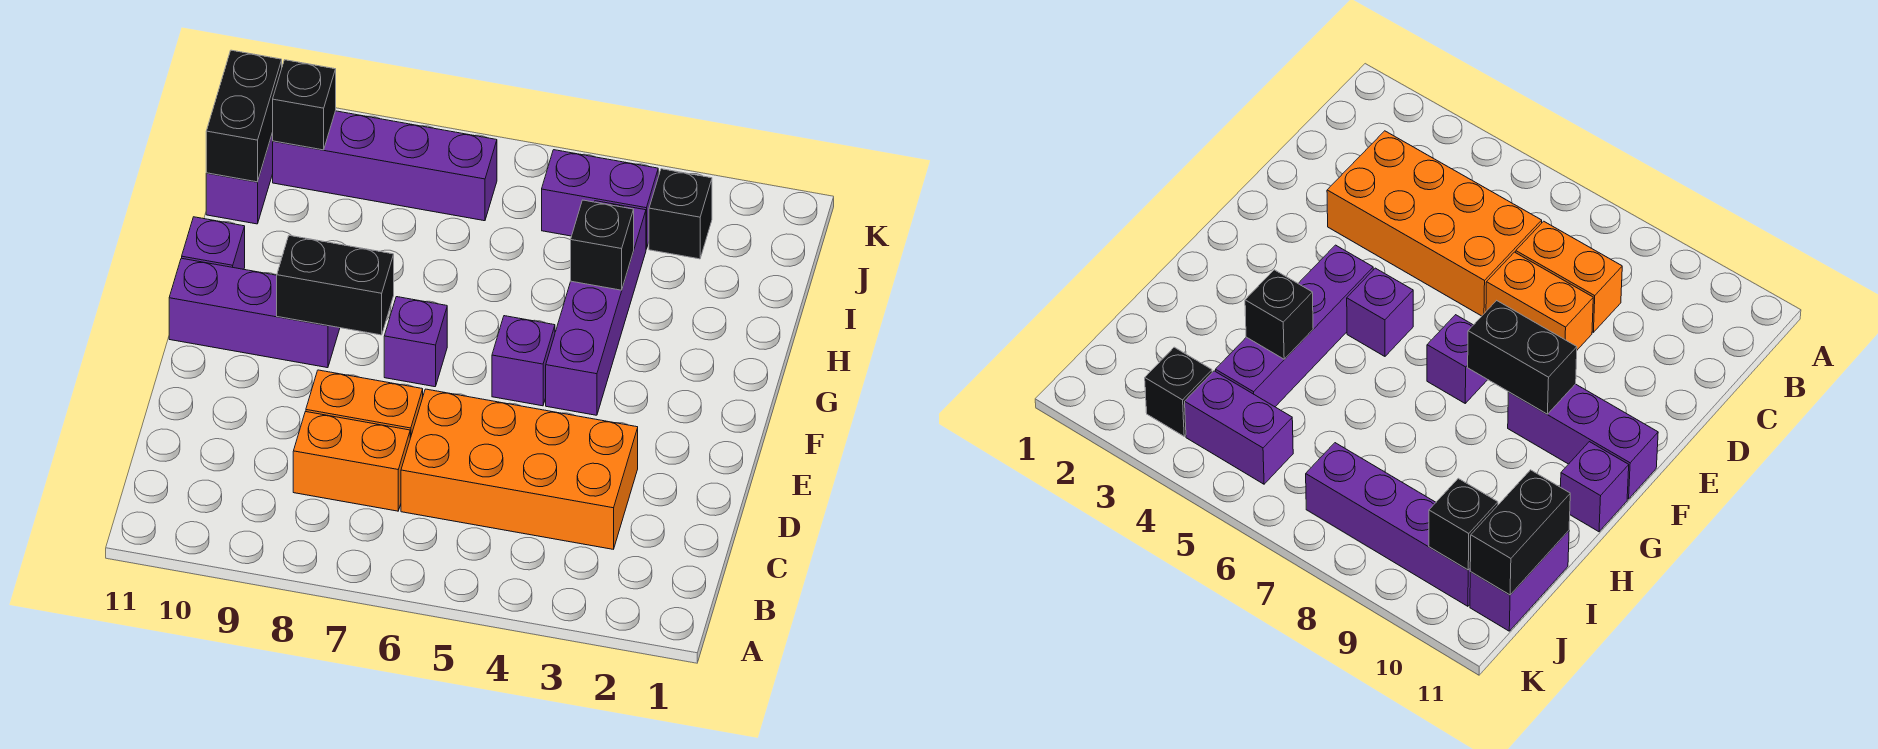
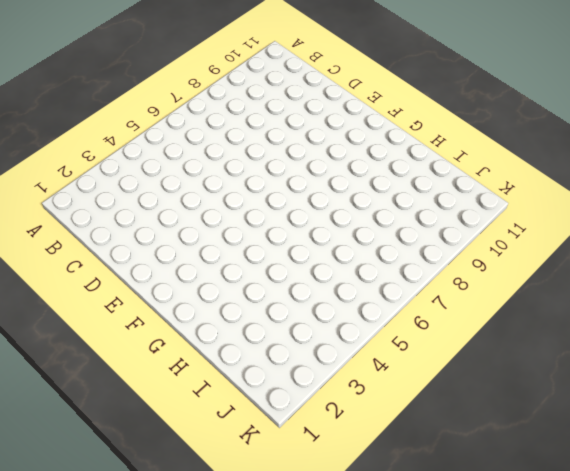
none -> orange brick C3:D6 level 1
none -> orange brick C7:C8 level 1
none -> orange brick D7:D8 level 1

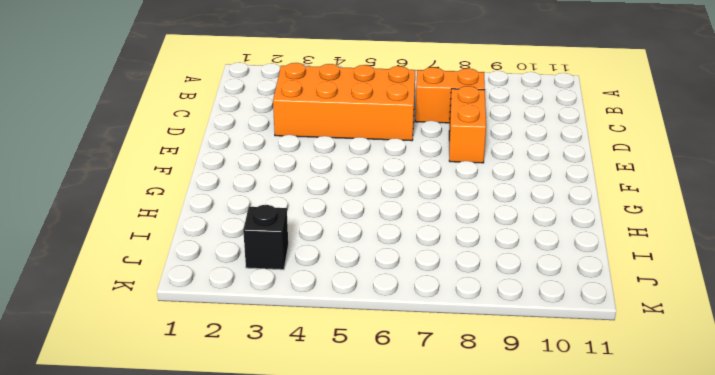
orange brick D8:E8 level 1 -> orange brick D7:D8 level 1
none -> purple brick F4:I4 level 1
none -> purple brick F5 level 1
none -> purple brick F7 level 1

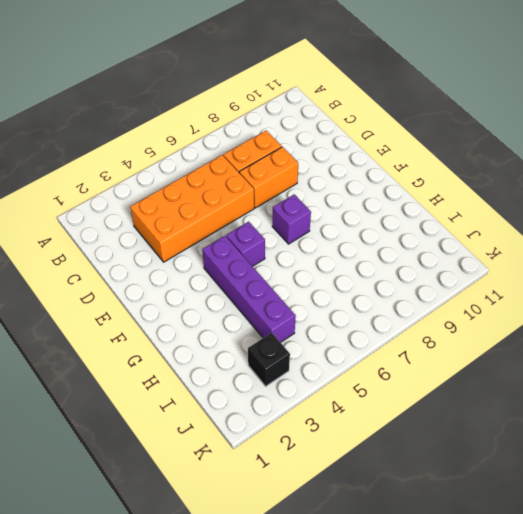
none -> purple brick F9:F11 level 1
none -> purple brick G11 level 1
none -> purple brick I11:J11 level 1

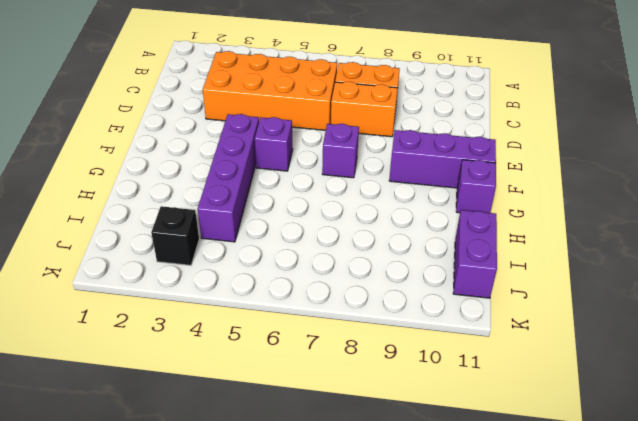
none -> purple brick J4:J5 level 1
none -> purple brick J7:J10 level 1
none -> black brick F8:F9 level 2

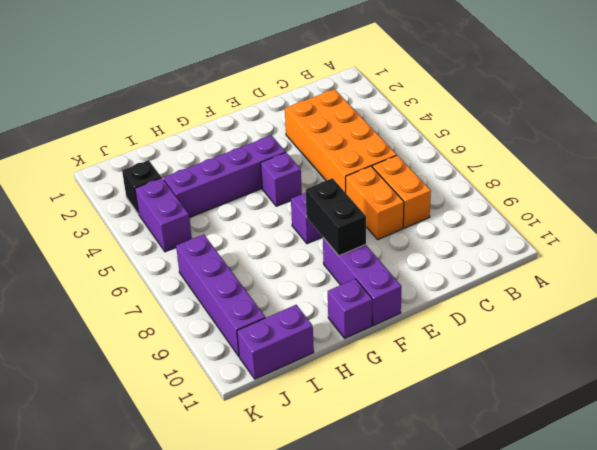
none -> black brick H4 level 2
none -> black brick I11:J11 level 2
none -> black brick J10 level 2

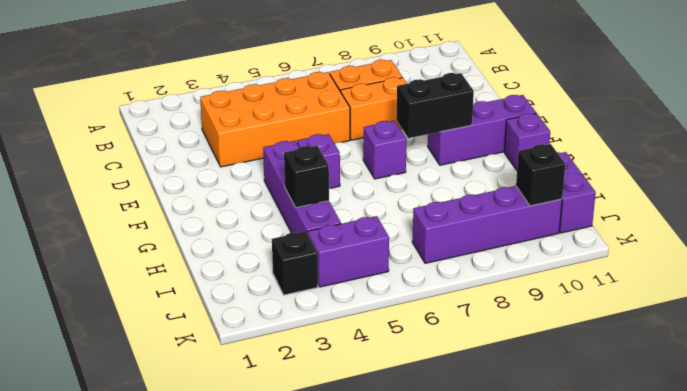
none -> black brick I11:J11 level 2

